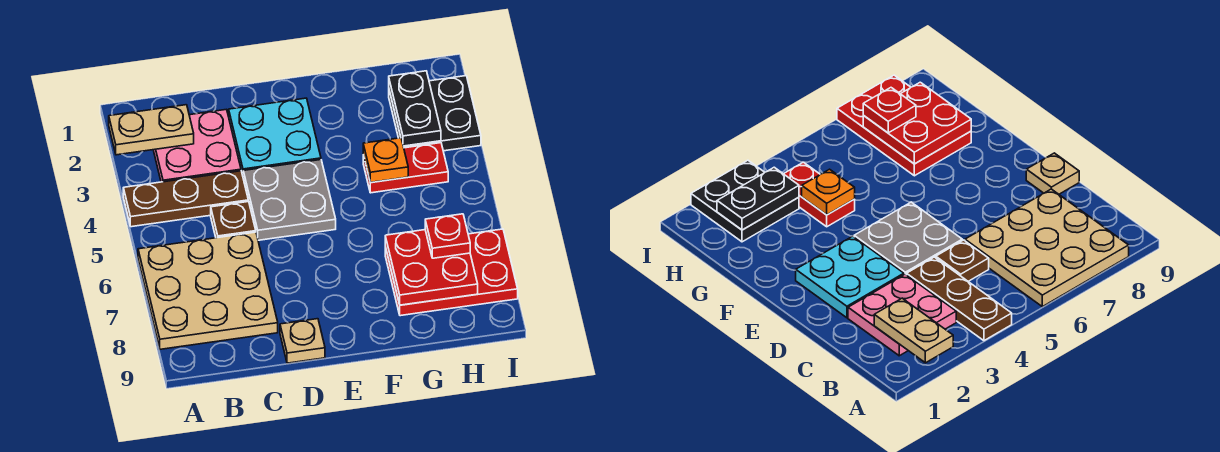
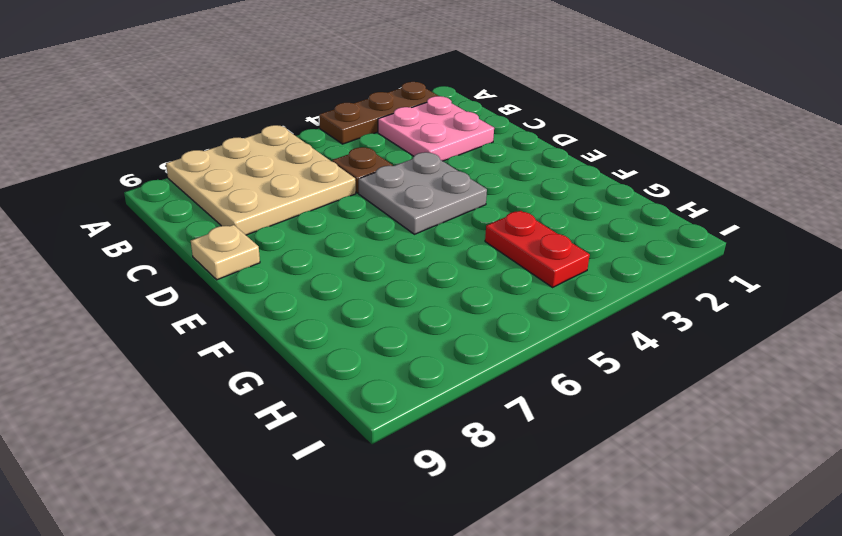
brown plate A2:A4 level 1 -> brown plate A4:C4 level 1
none -> cyan plate D2:E3 level 1
none -> red plate G7:I8 level 1
none -> black plate H2:I3 level 1

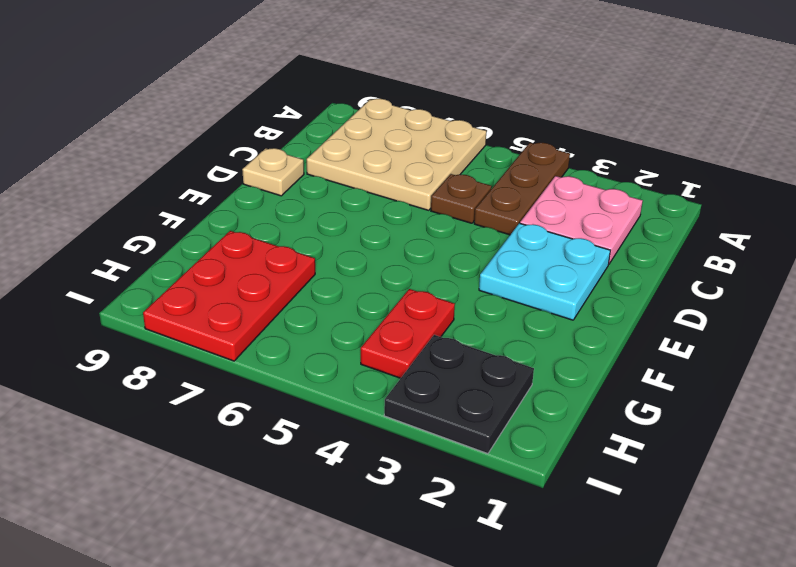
none -> grey plate D4:E5 level 1
none -> tan plate A2:B2 level 2
none -> orange plate G4 level 2

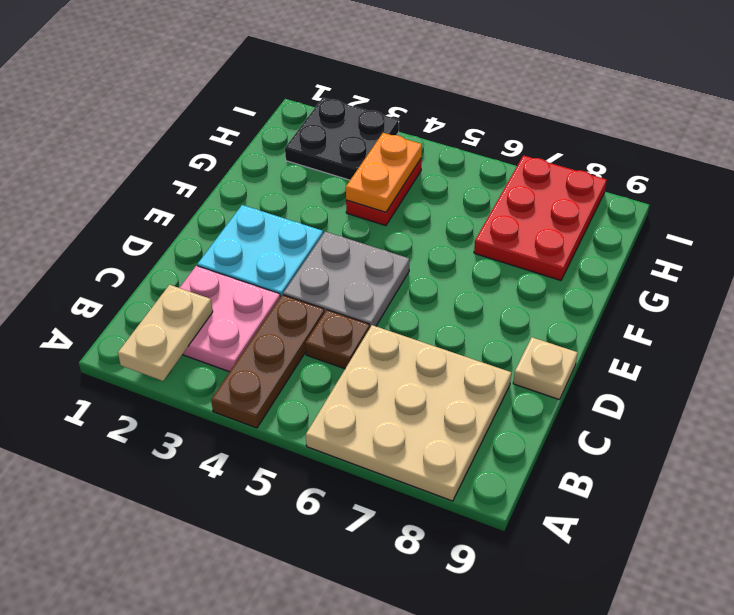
orange plate G4:H4 level 2 -> orange plate G4 level 2
none -> red plate G7:H8 level 2
none -> black plate H2:H3 level 2
none -> red plate H7 level 3

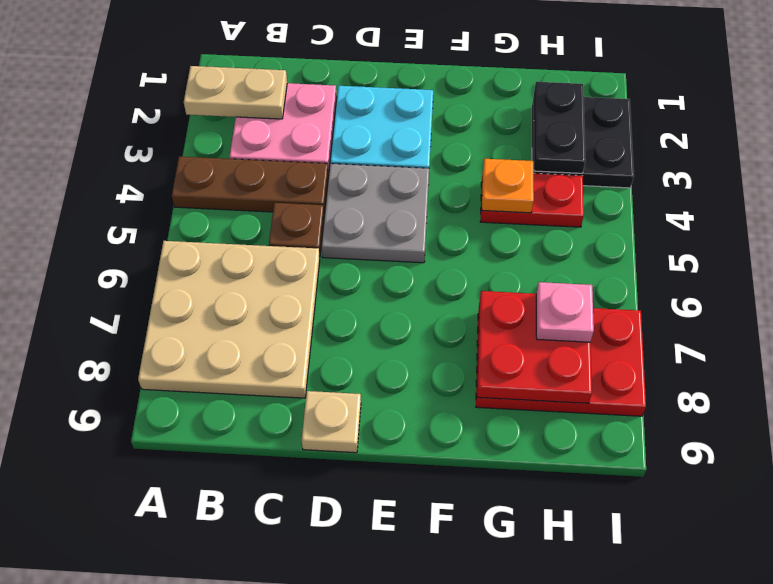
pink plate H7 level 3 -> red plate H7 level 3

